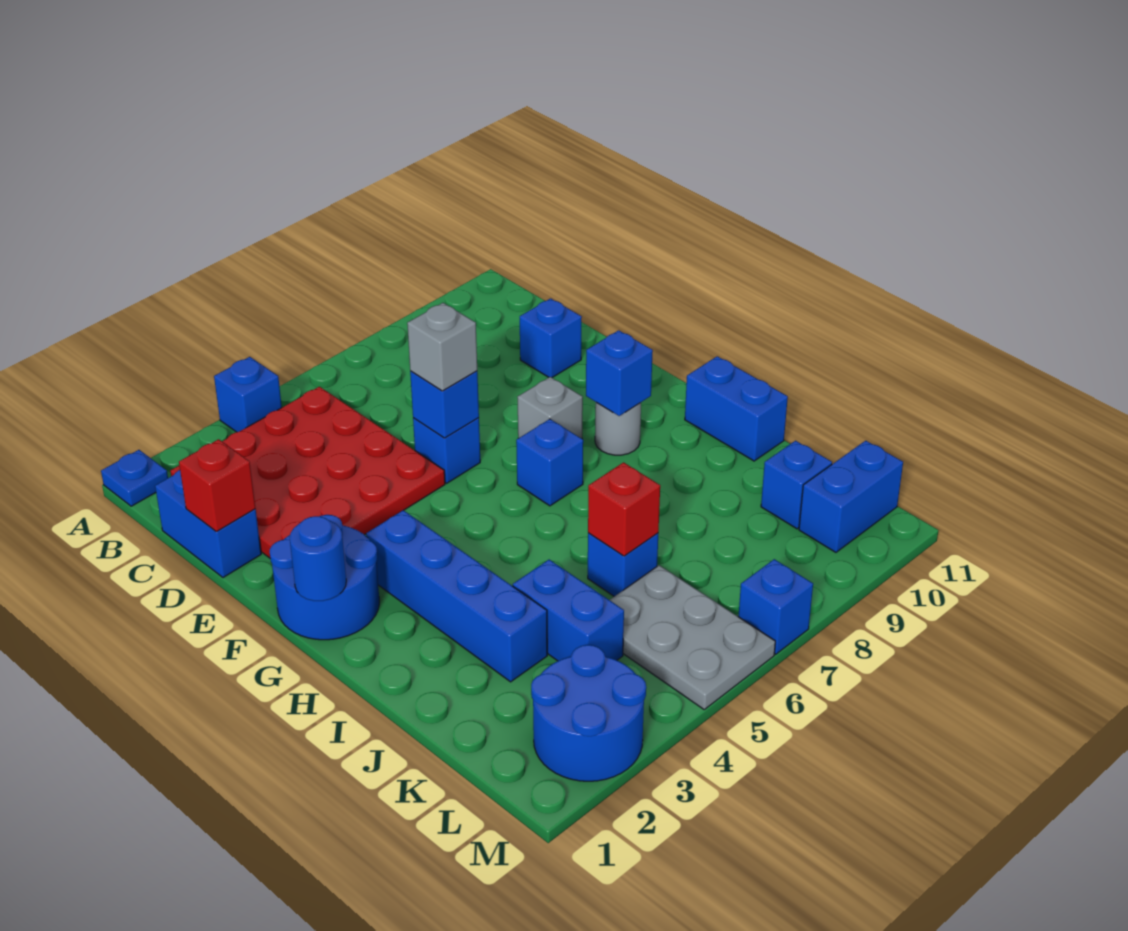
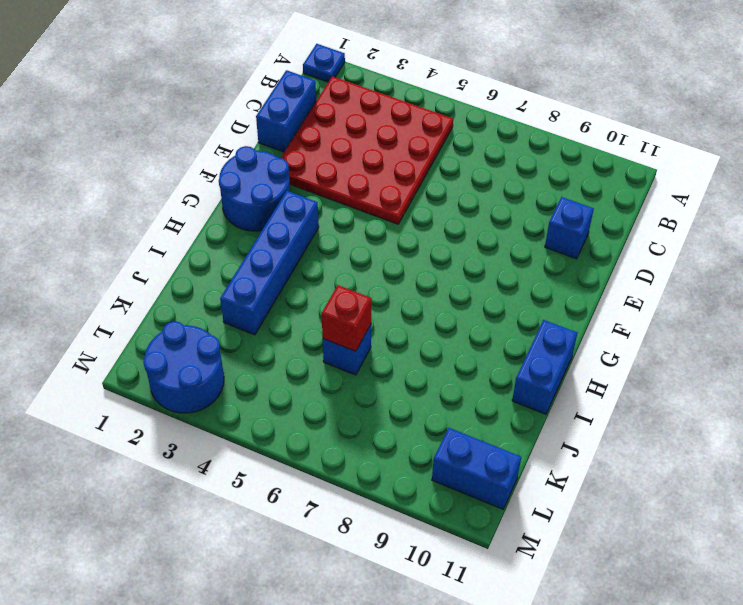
none -> blue brick A4 level 1
none -> blue brick E6 level 1
none -> grey brick F8 level 1

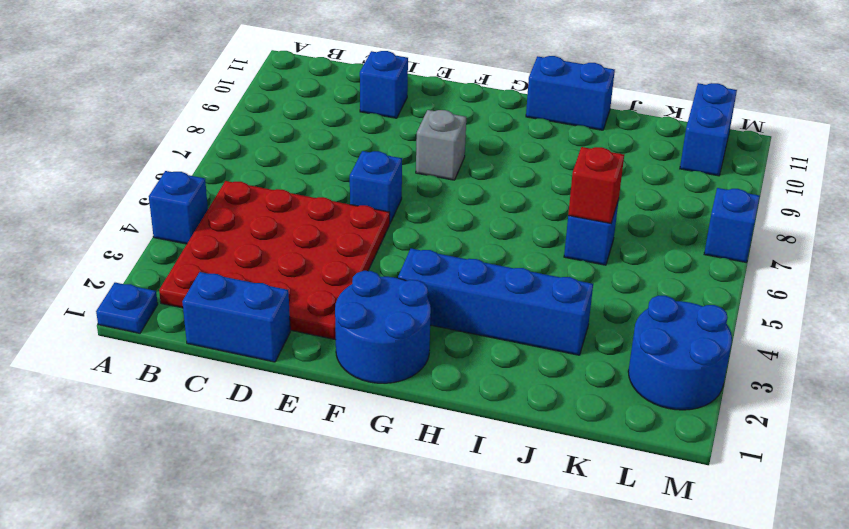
none -> blue brick G7 level 1
none -> grey round brick G9 level 1
none -> blue brick J4:K4 level 1

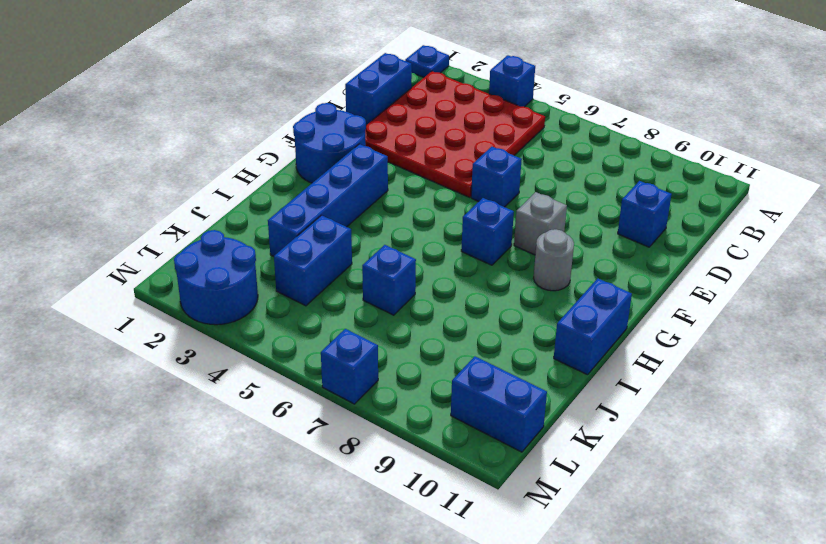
none -> grey plate K5:M6 level 1
none -> blue brick K10 level 1
none -> red brick D1 level 2

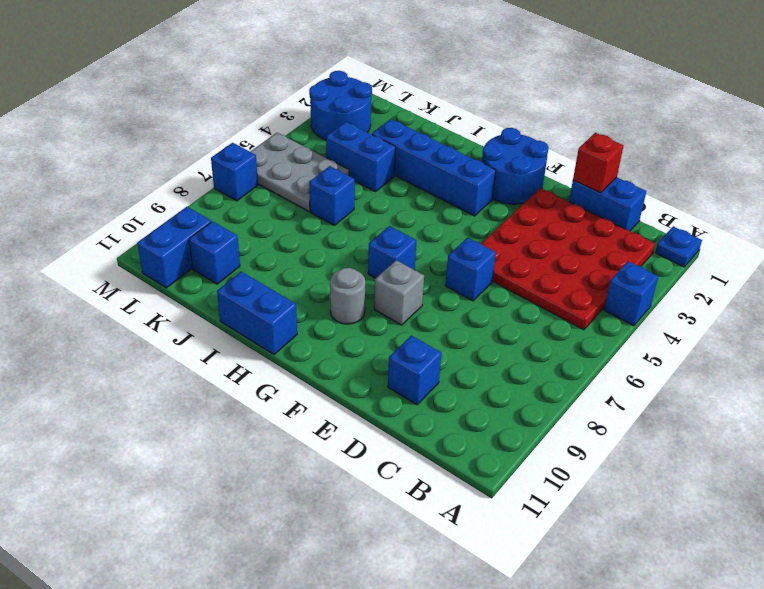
none -> blue brick E6 level 2
none -> blue round brick G1 level 2
none -> blue brick G9 level 2

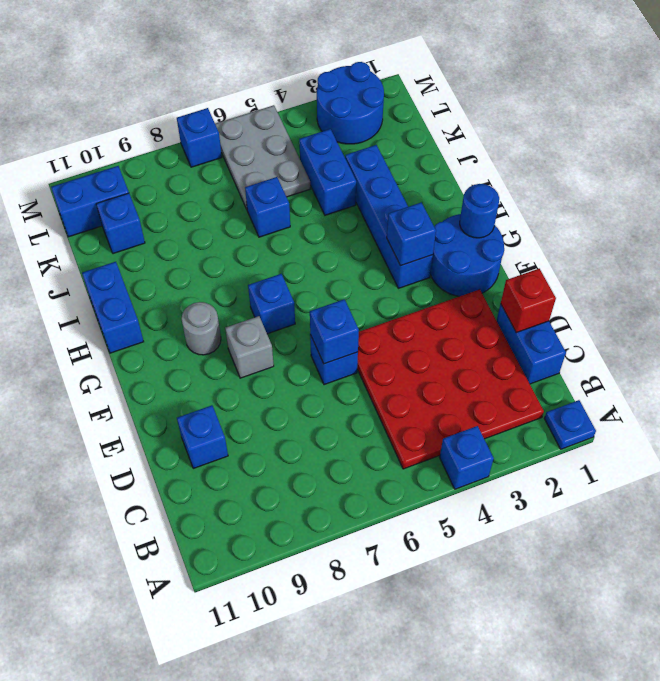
blue brick G3 level 2 -> blue brick G9 level 2
none -> red brick J6 level 2
none -> grey brick E6 level 3

